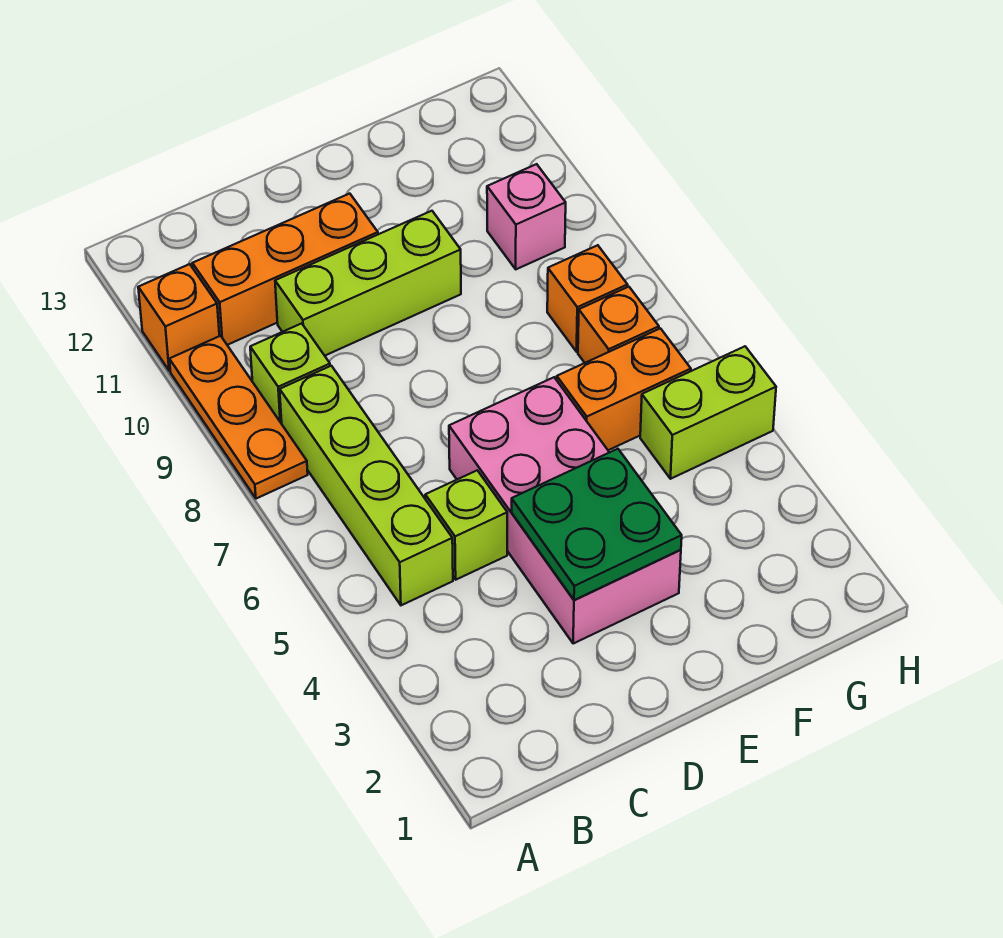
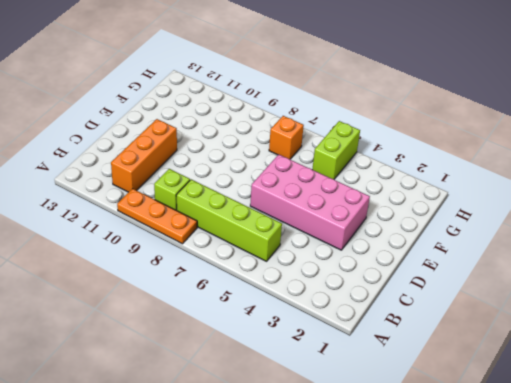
none -> orange brick A11 level 1
none -> lime brick C5 level 1
none -> lime brick C10:E10 level 1

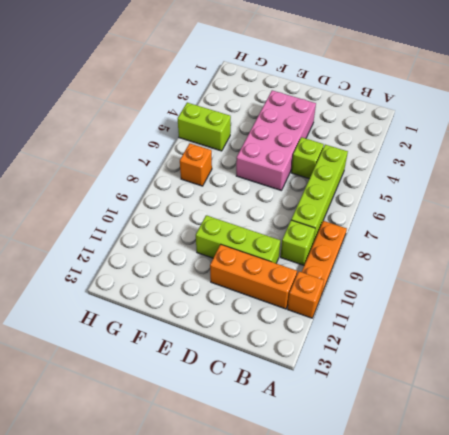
none -> orange brick F6:G6 level 1
none -> orange brick G8 level 1
none -> pink brick G10 level 1

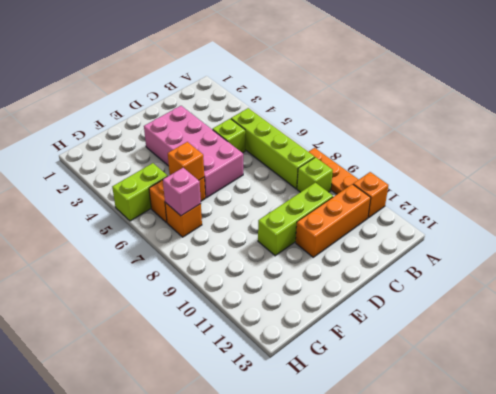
orange brick F6 level 2 -> orange brick G8 level 1
pink brick G7 level 2 -> pink brick G10 level 1
none -> green plate D3:E4 level 2

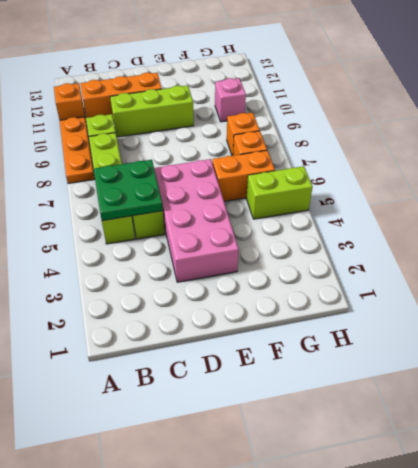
green plate B5:C6 level 2 -> green plate D3:E4 level 2

